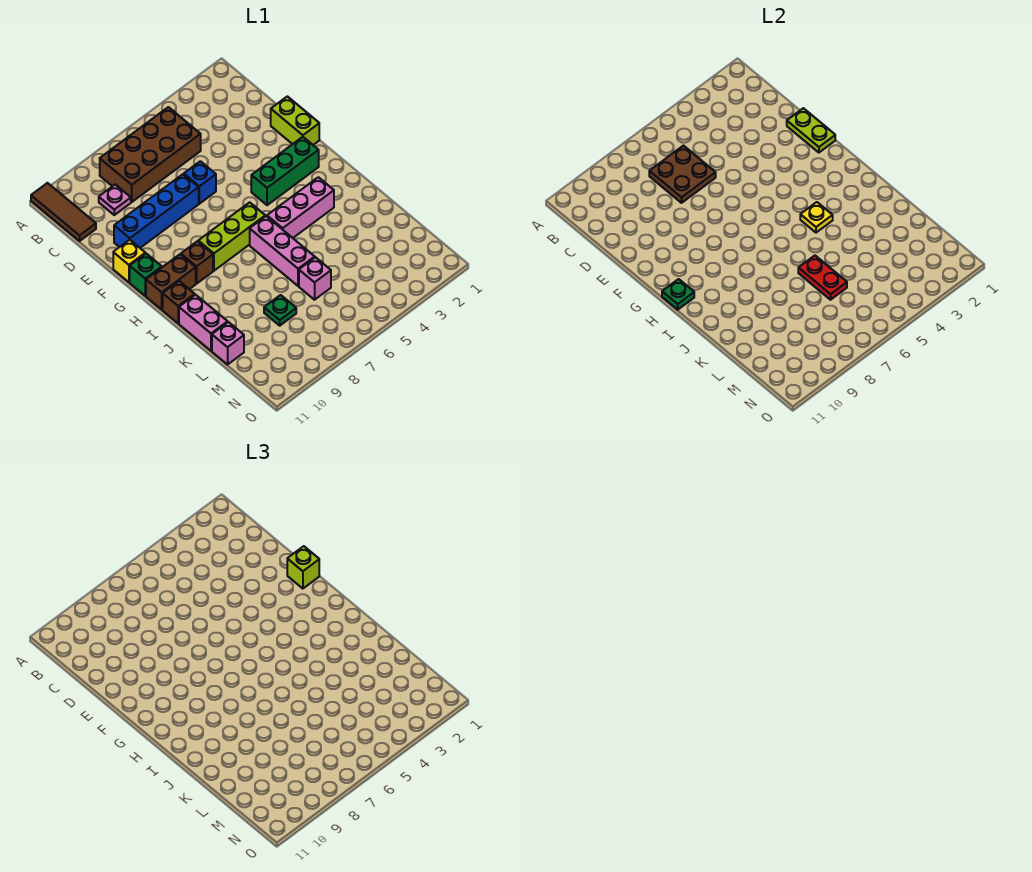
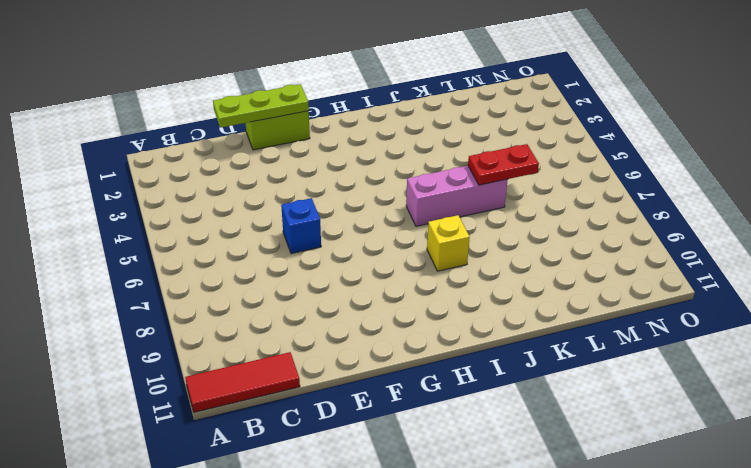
red tile A11:C11 level 1 -> brown tile A11:C11 level 1
lime plate D1:F1 level 2 -> lime plate E1:F1 level 2
yellow brick I8 level 1 -> yellow brick F11 level 1
none -> brown brick B5:C8 level 1
none -> pink plate C9 level 1
none -> blue brick E7:E10 level 1

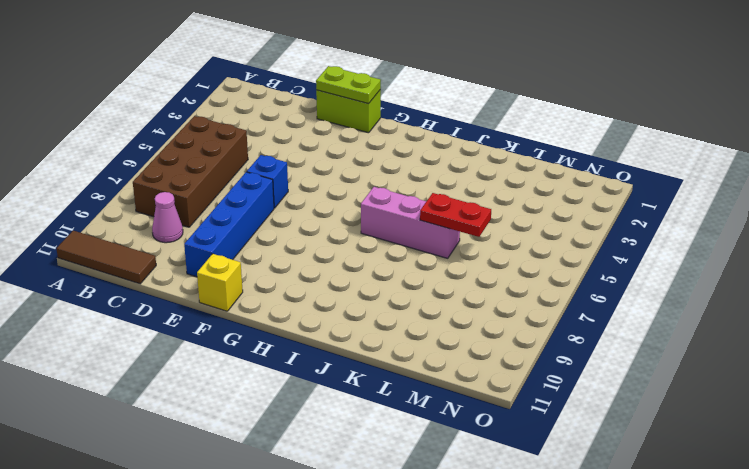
pink cone C9 level 1 -> pink plate C9 level 1
none -> green brick G2:G4 level 1
none -> green brick G11 level 1
none -> lime brick H6:H8 level 1

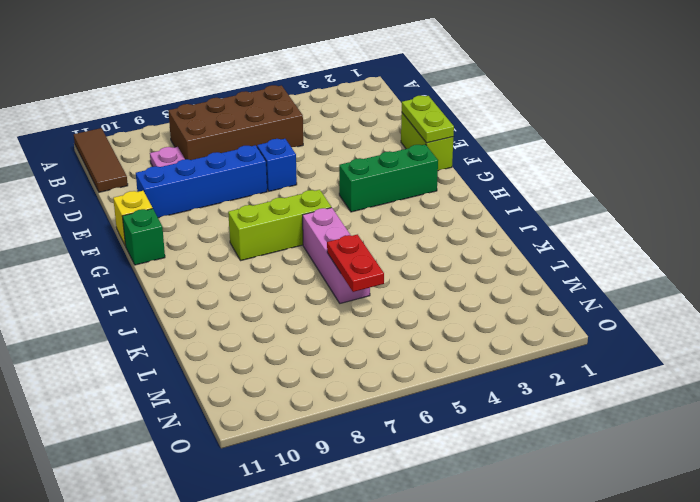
none -> brown brick H9 level 1
none -> brown brick H10:H11 level 1
none -> pink brick I3:I5 level 1

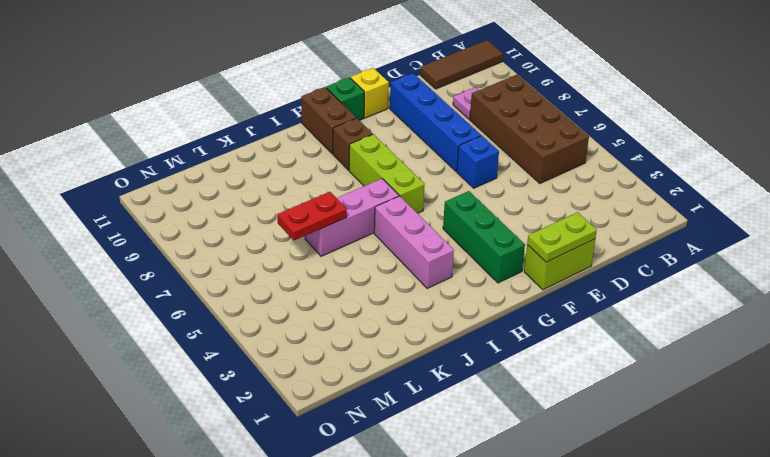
none -> brown brick I11 level 1
none -> pink brick J11:K11 level 1
none -> pink brick L6 level 1

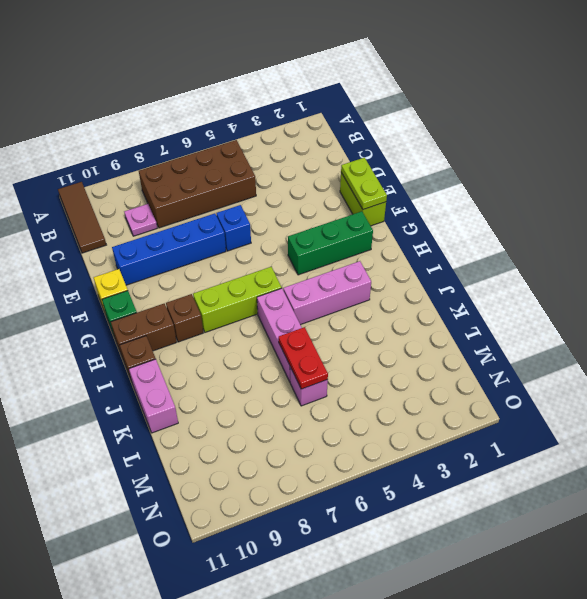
none -> green plate L8 level 1
none -> pink brick L11 level 1
none -> brown plate C6:D7 level 2

